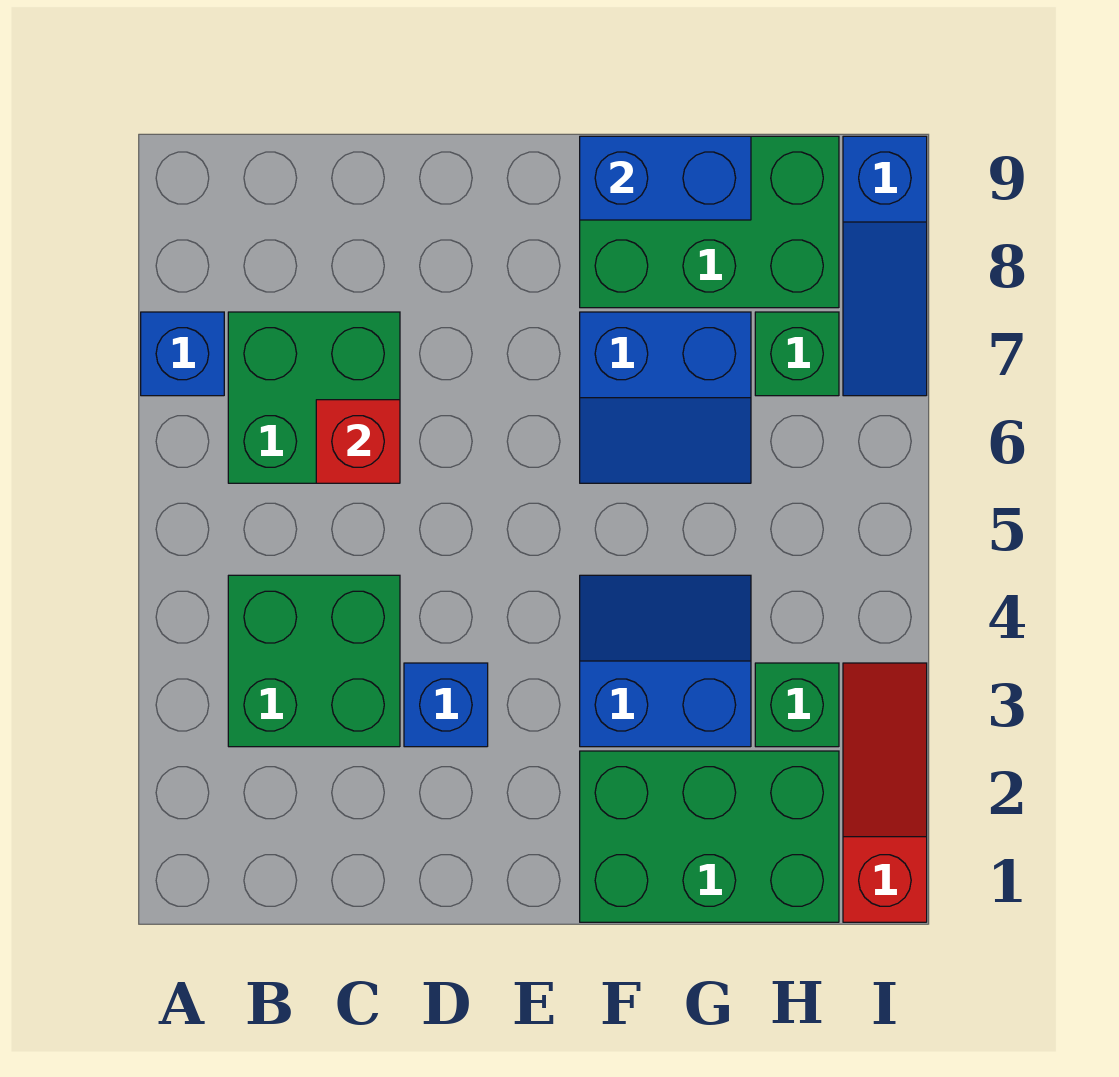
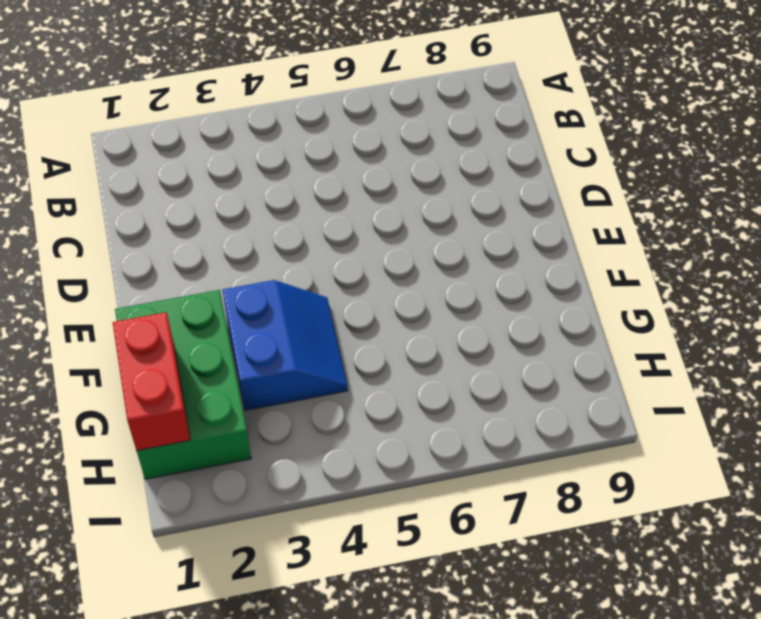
red brick G1:H1 level 2 -> none
none -> blue brick A7 level 1
none -> green brick B3:C4 level 1
none -> green brick B6:C7 level 1

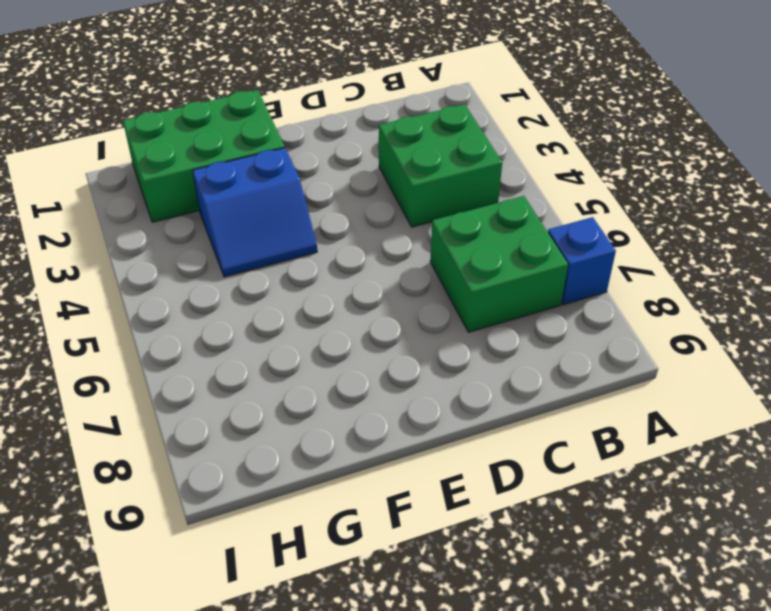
none -> blue brick D3 level 1
none -> blue slope F6:G7 level 1 top 7
none -> green brick F8:H9 level 1

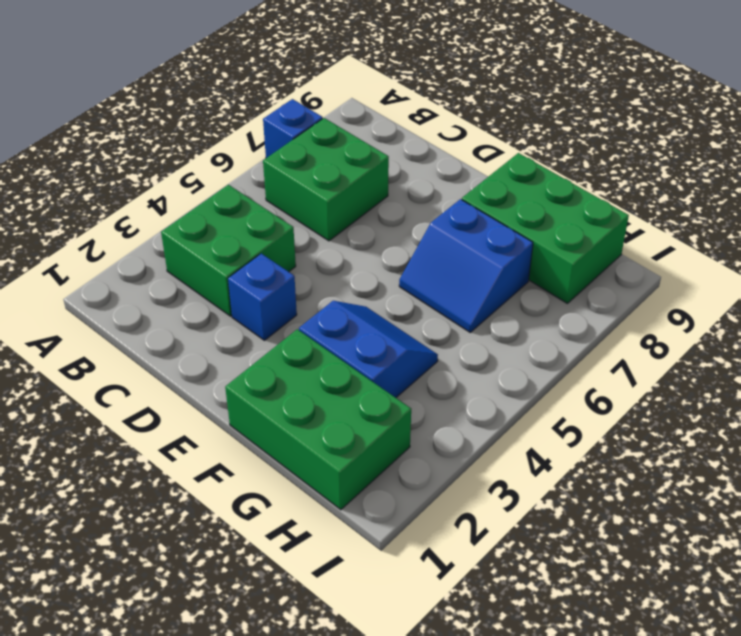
none -> green brick H3 level 1
none -> green brick H7 level 1
none -> red slope I1:I3 level 1 top 1

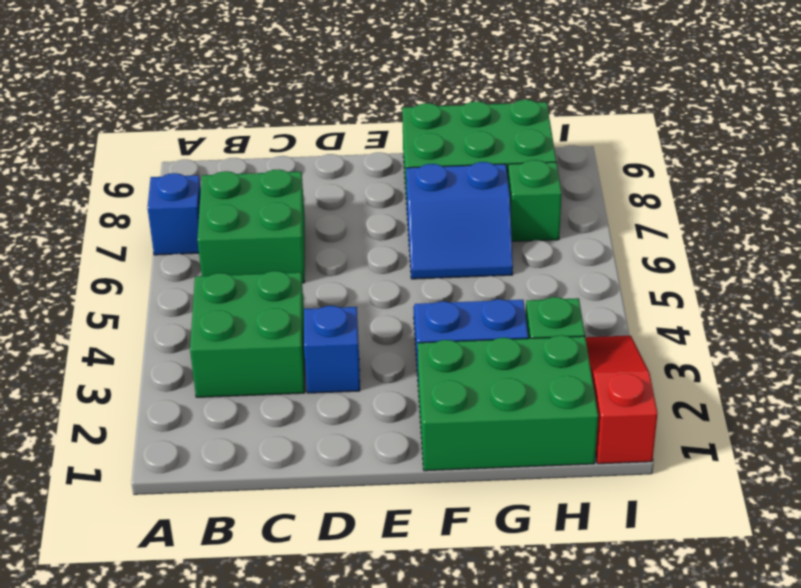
none -> blue slope I7:I9 level 1 top 9
none -> red brick C6 level 2
none -> blue brick F9:G9 level 2

